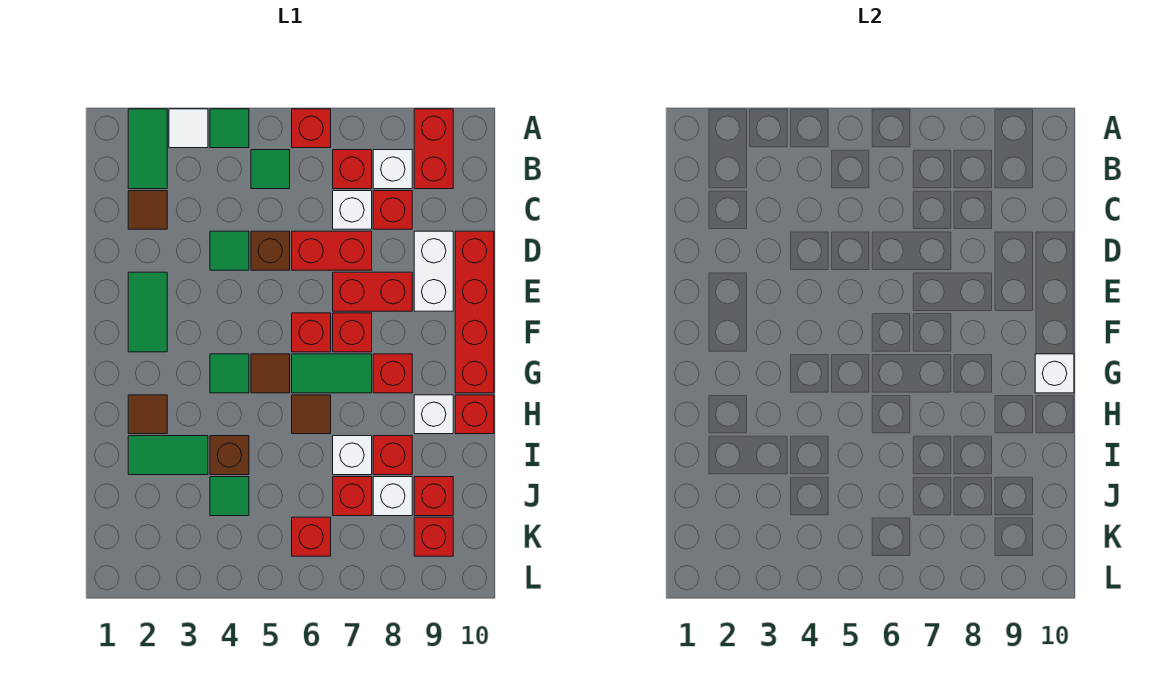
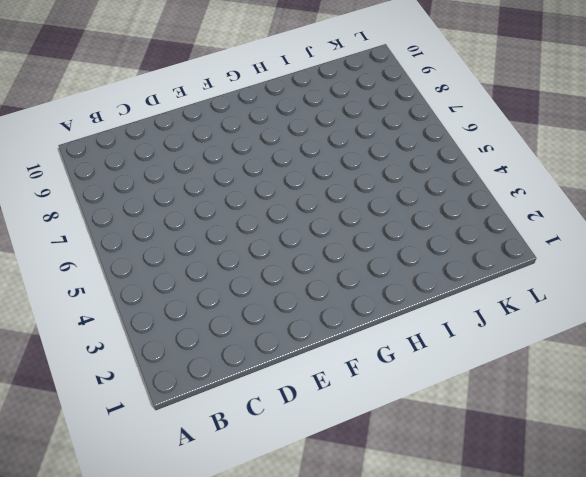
none -> green tile A2:B2 level 1
none -> white tile A3 level 1
none -> green tile A4 level 1
none -> red brick A6 level 1

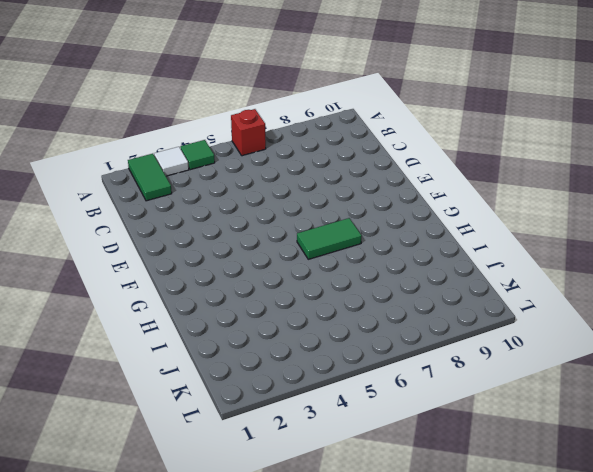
none -> red brick A9:B9 level 1
none -> green tile B5 level 1
none -> red brick B7 level 1
none -> white brick B8 level 1

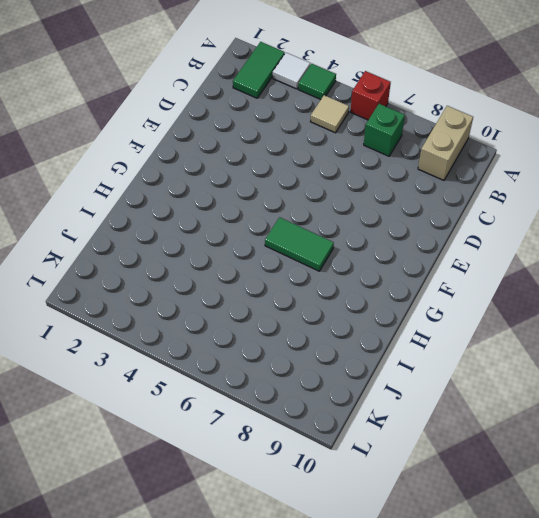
tan brick A9:B9 level 1 -> red brick A9:B9 level 1
tan tile B5 level 1 -> green tile B5 level 1
green brick B7 level 1 -> red brick B7 level 1
none -> white brick B8 level 1
none -> brown tile C2 level 1
none -> white brick C7 level 1
none -> red brick C8 level 1

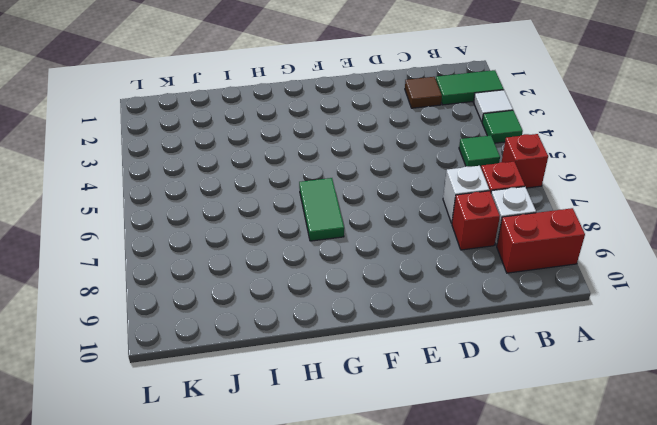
none -> green tile D4 level 1
none -> brown brick D5 level 1
none -> red brick D6:D7 level 1
none -> white brick D9:E9 level 1

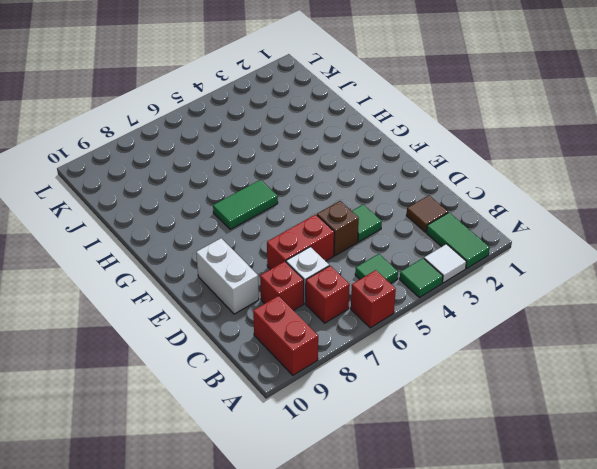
none -> white brick B8 level 1
none -> red brick D10:G10 level 1
none -> green tile E2:F2 level 1
none -> red brick E7:E8 level 1

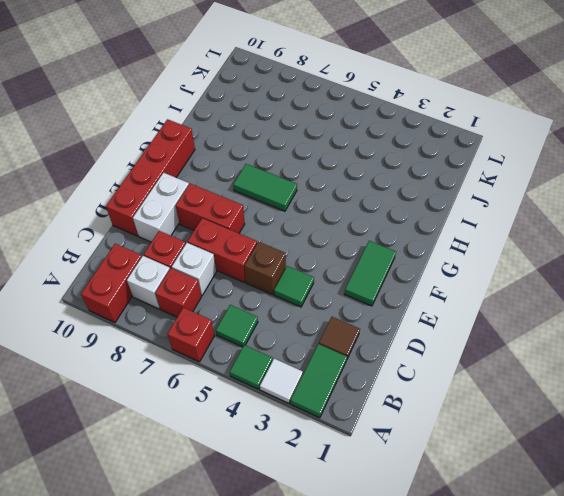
none -> red brick F6 level 1
none -> red brick F7 level 1
none -> green tile G4 level 1
none -> brown tile G5 level 1

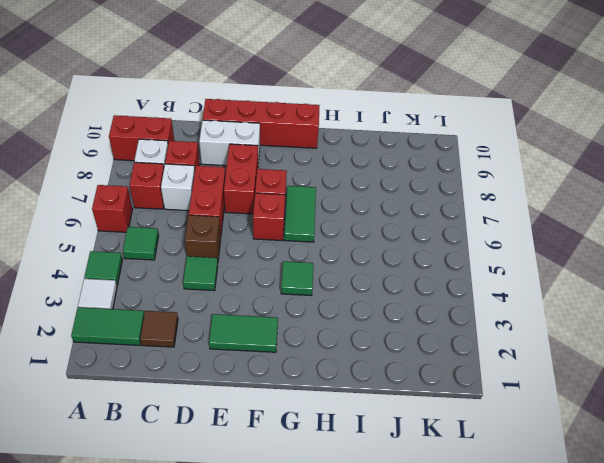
none -> brown tile G5 level 1
none -> red brick G8 level 1
none -> brown tile H2 level 1
none -> brown tile H6 level 1

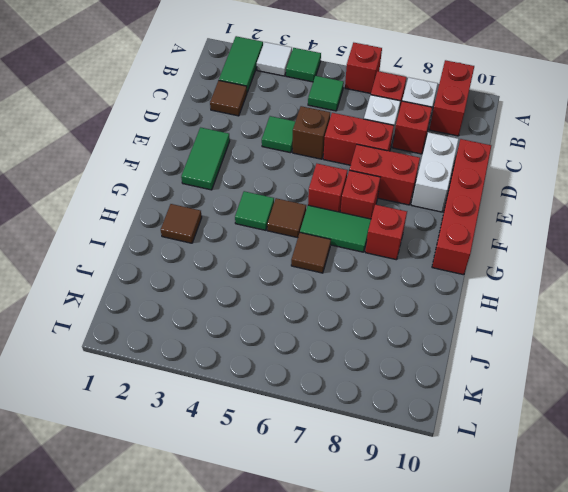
none -> white brick H9 level 1
none -> red brick H10 level 1
none -> green tile I2:I3 level 1
none -> brown brick I4 level 1

